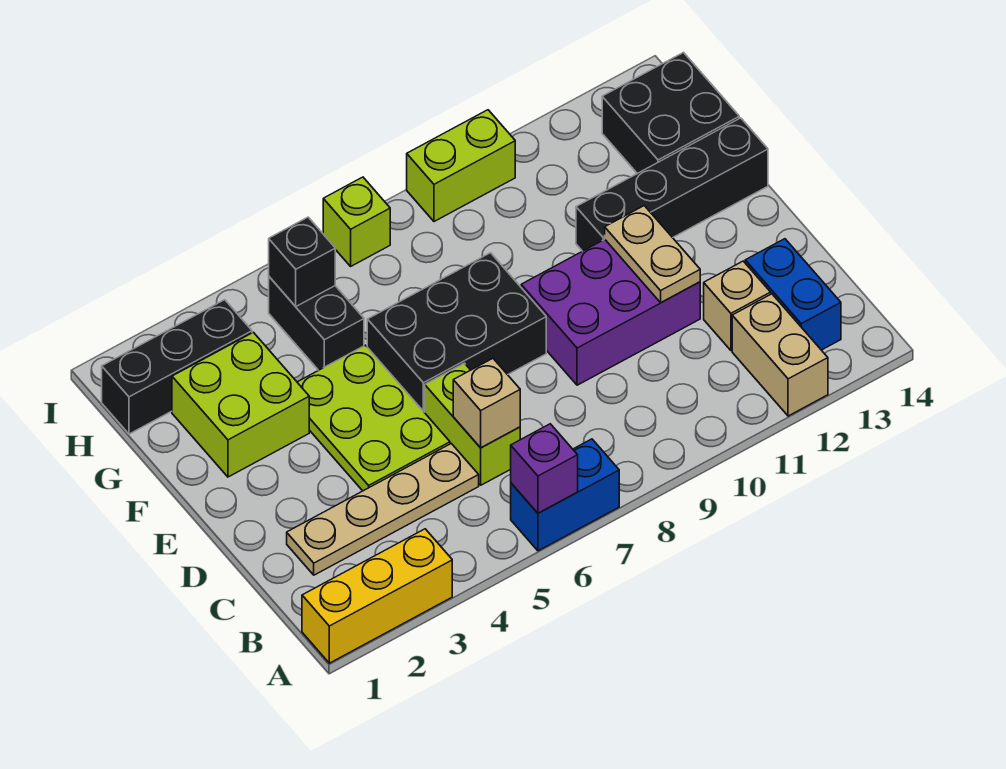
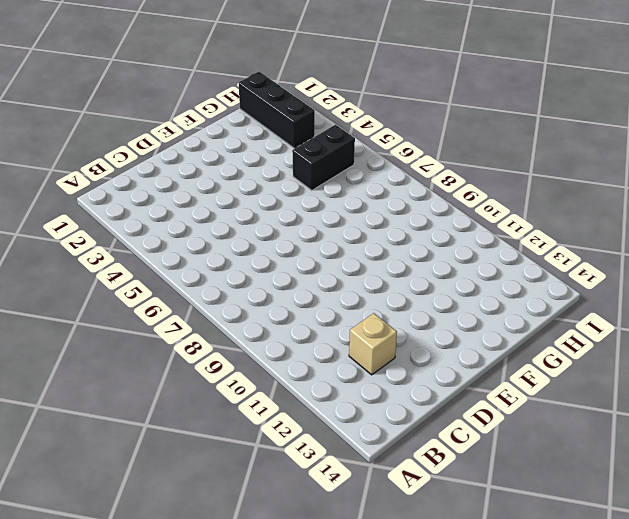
none -> yellow brick A1:A3 level 1
none -> blue brick A6:A7 level 1
none -> tan brick A12:B12 level 1

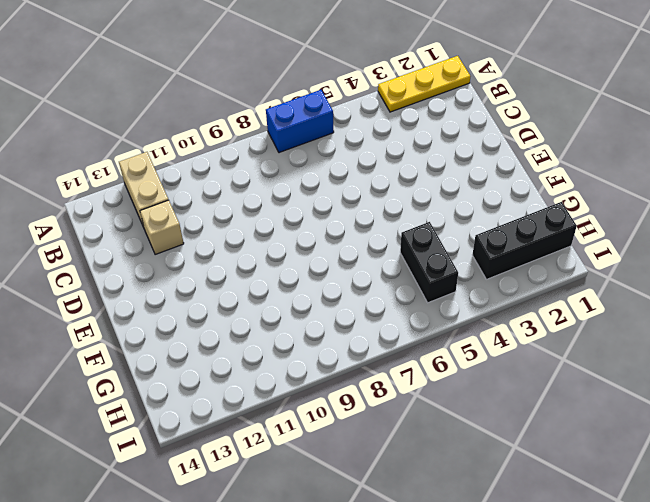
yellow plate A1:A3 level 1 -> yellow brick A1:A3 level 1
none -> blue brick B13:C13 level 1
none -> tan plate C2:C5 level 1
none -> lime brick C6:D6 level 1

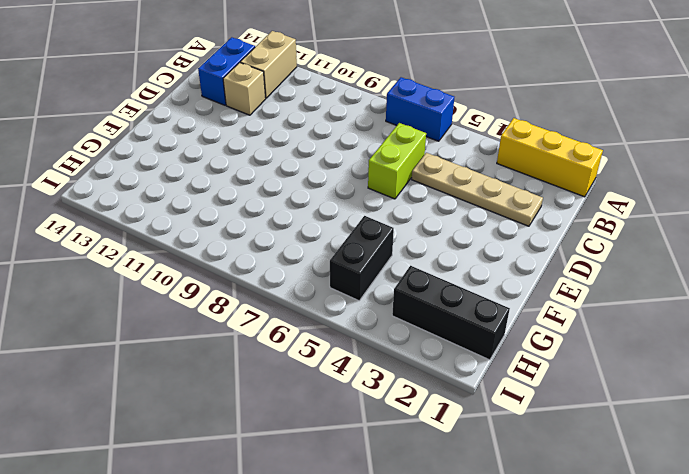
none -> lime plate D4:F5 level 1
none -> purple brick D9:E11 level 1
none -> black brick E6:F8 level 1

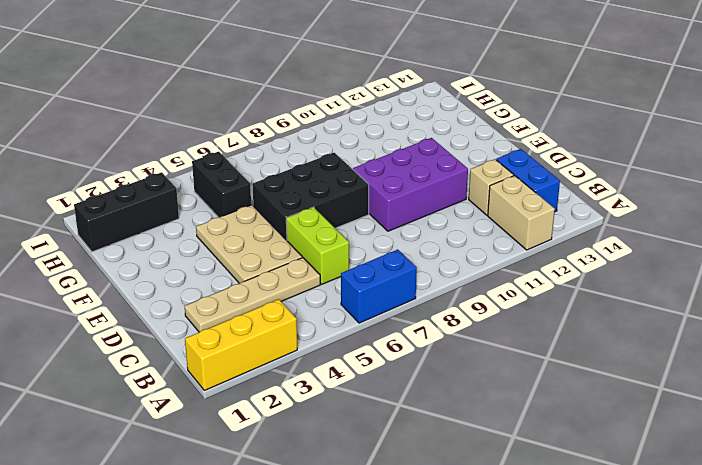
tan plate D4:F5 level 1 -> lime plate D4:F5 level 1
none -> lime brick F2:G3 level 1
none -> black brick F11:F14 level 1
none -> black brick G13:H14 level 1

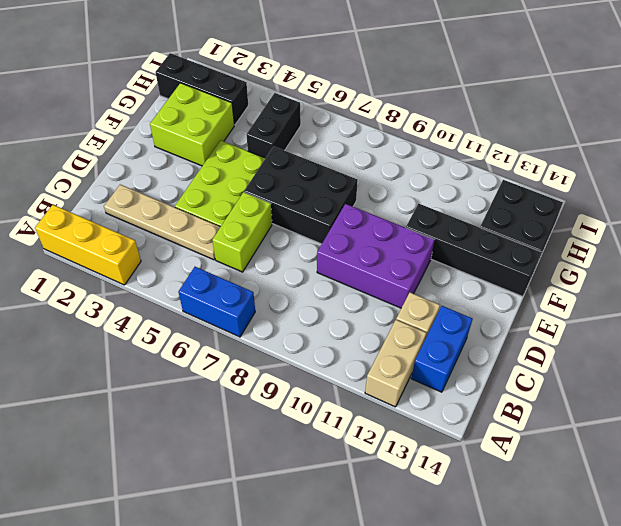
none -> lime brick I7 level 1
none -> lime brick I9:I10 level 1
none -> purple brick A6 level 2

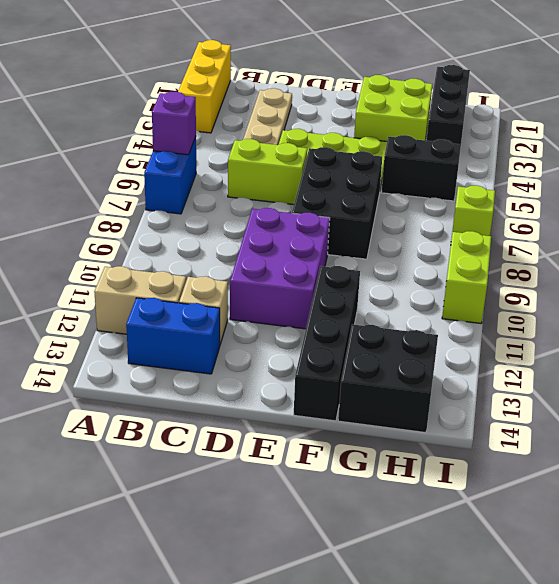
none -> tan brick C6 level 2
none -> tan plate D11:E11 level 2
none -> black brick H5 level 2

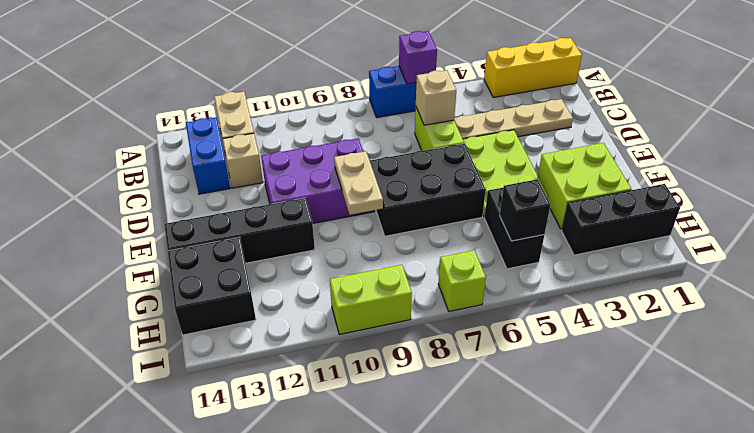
tan plate E9:F9 level 2 -> tan plate D11:E11 level 2

